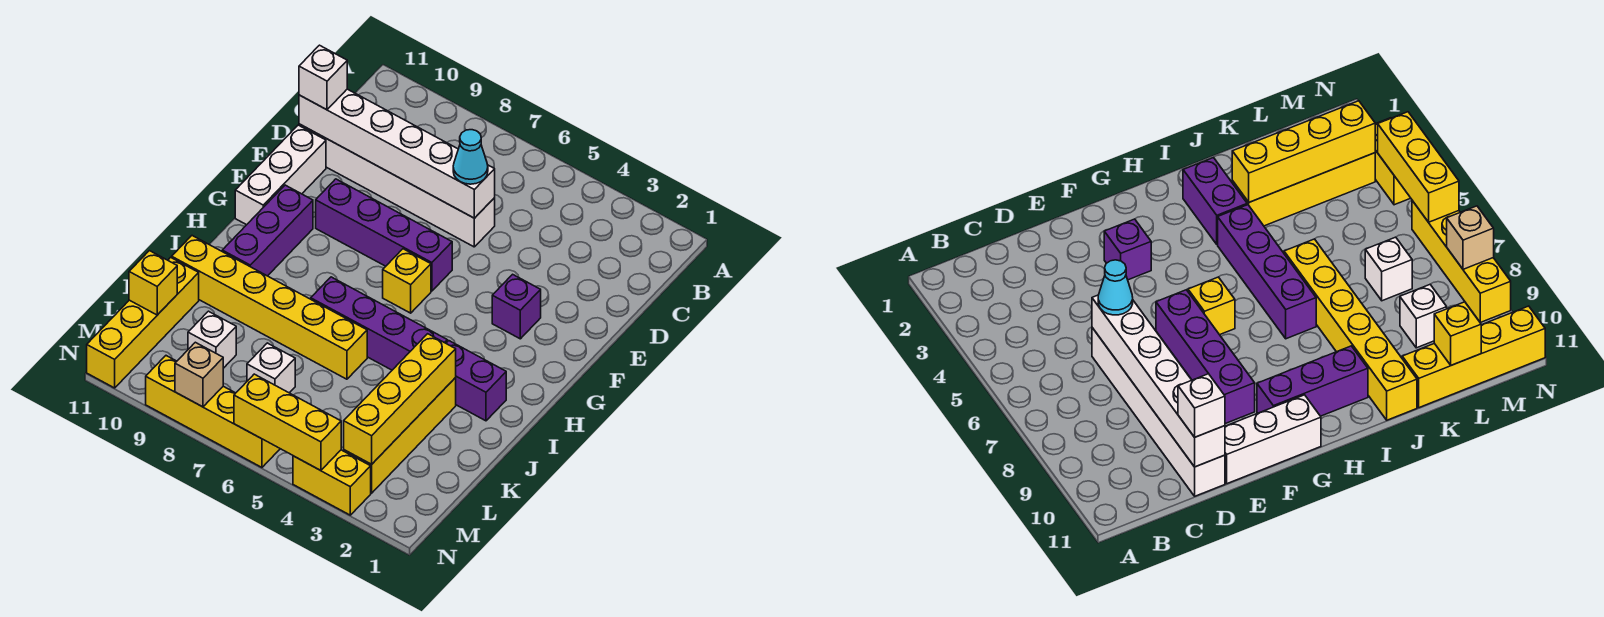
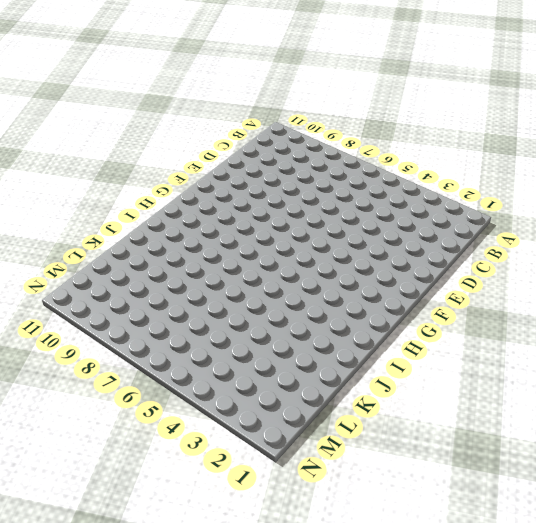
none -> white brick D6:D11 level 1
none -> white brick E11:G11 level 1
none -> purple brick F3 level 1

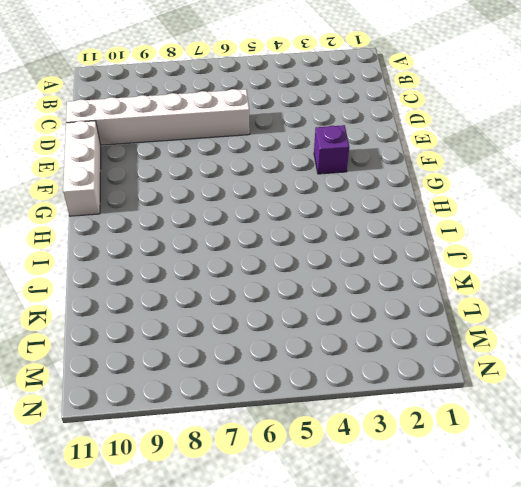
none -> purple brick F6:F9 level 1
none -> yellow brick G6 level 1
none -> purple brick G10:I10 level 1

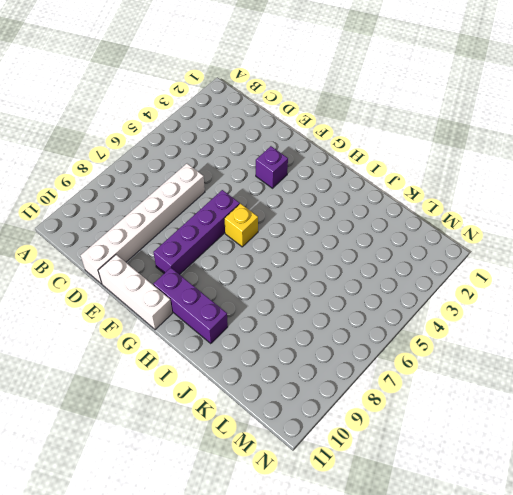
none -> purple brick I2:I3 level 1
none -> purple brick I4:I7 level 1
none -> yellow brick J3:M3 level 1

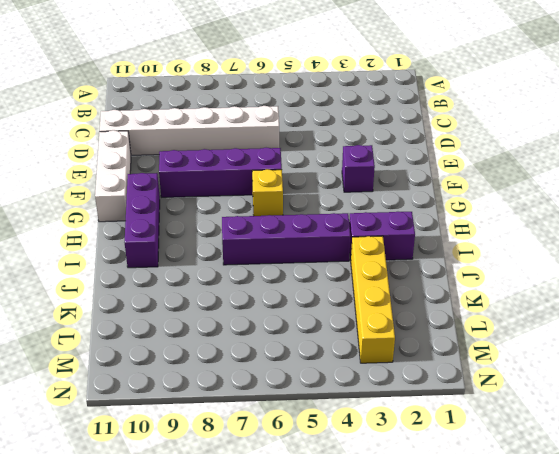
none -> yellow brick J6:J11 level 1
none -> yellow brick K11:N11 level 1
none -> white brick L7 level 1

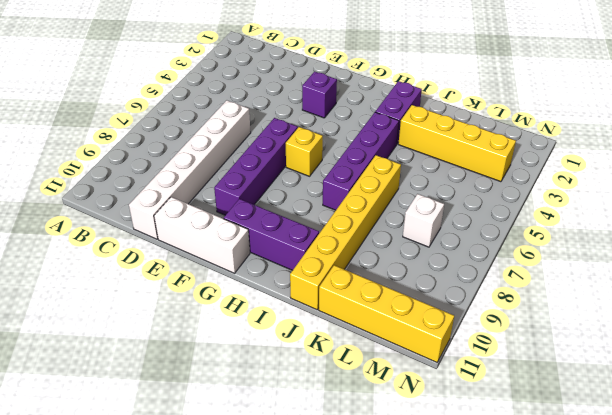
none -> white brick L9 level 1
none -> yellow brick N3:N4 level 1
none -> yellow brick N6:N9 level 1

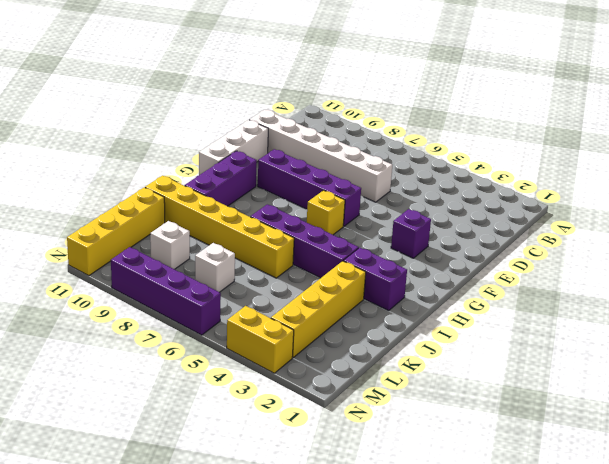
purple brick N6:N9 level 1 -> yellow brick N6:N9 level 1
none -> white brick D6:D11 level 2
none -> yellow brick J3:M3 level 2
none -> yellow brick L11 level 2

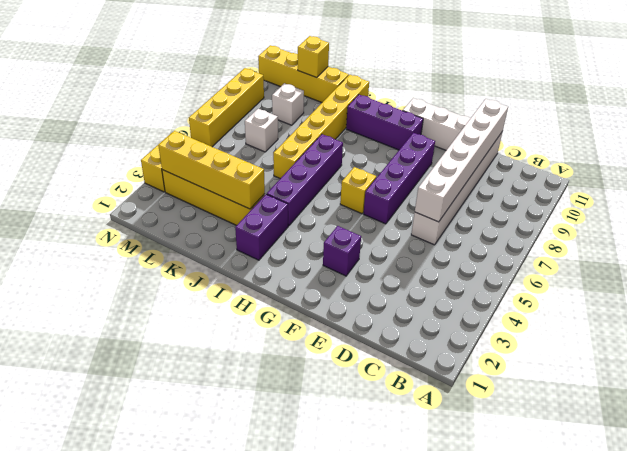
none -> yellow brick N4:N6 level 2
none -> tan brick N8 level 2
none -> cyan cone D6 level 3

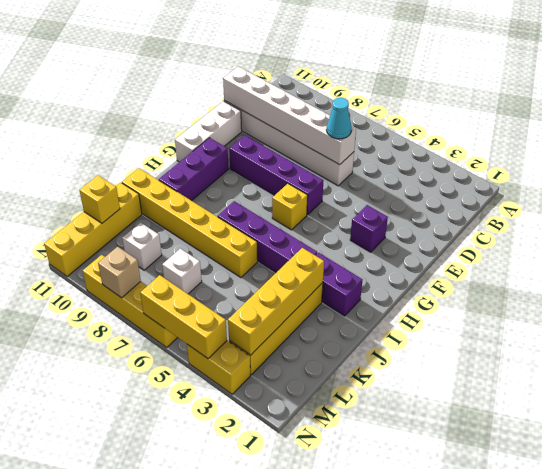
none -> white brick D11 level 3

